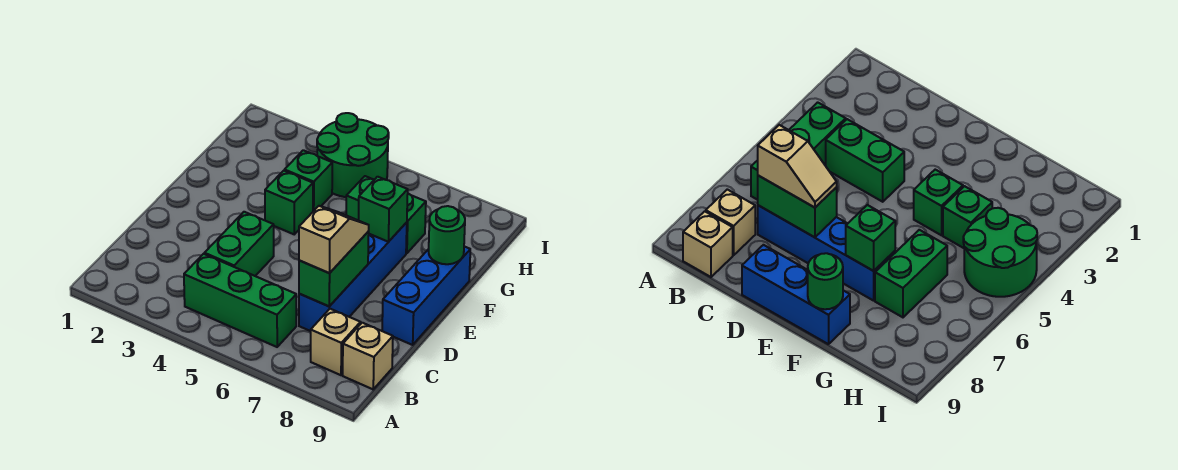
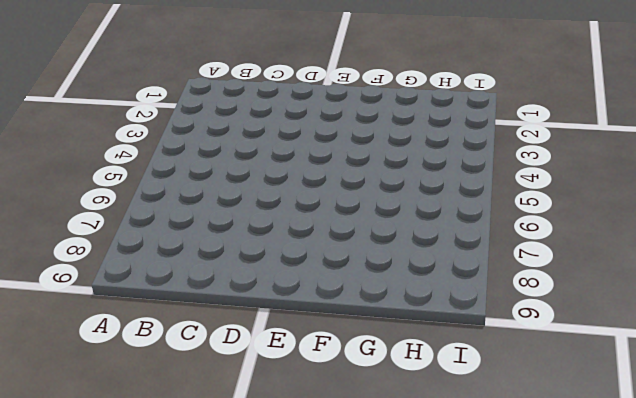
none -> green brick B4:B6 level 1
none -> tan brick B8 level 1
none -> tan brick B9 level 1

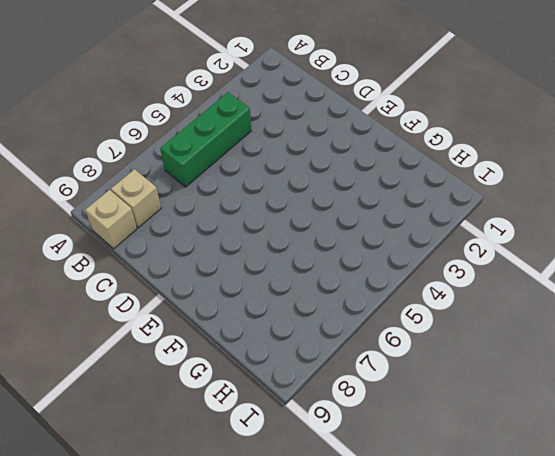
none -> green brick C4:D4 level 1
none -> blue brick C7:F7 level 1
none -> blue brick D9:F9 level 1

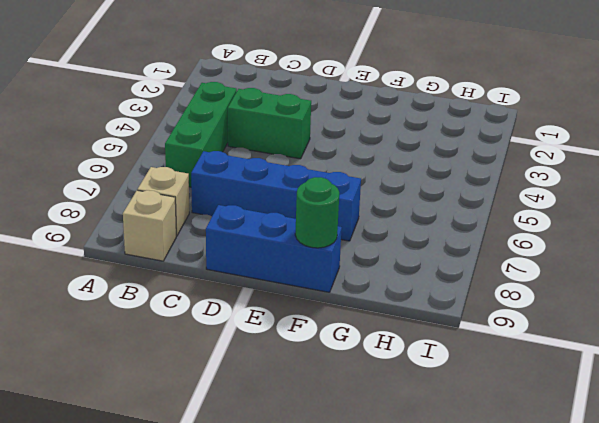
none -> green brick F4 level 1
none -> green brick G4 level 1
none -> green brick G6:G7 level 1

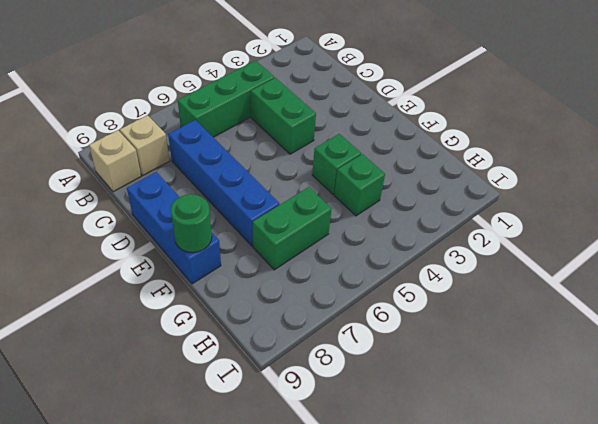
none -> green round brick H4:I5 level 1
none -> green brick C7:D7 level 2
none -> green brick F7 level 2

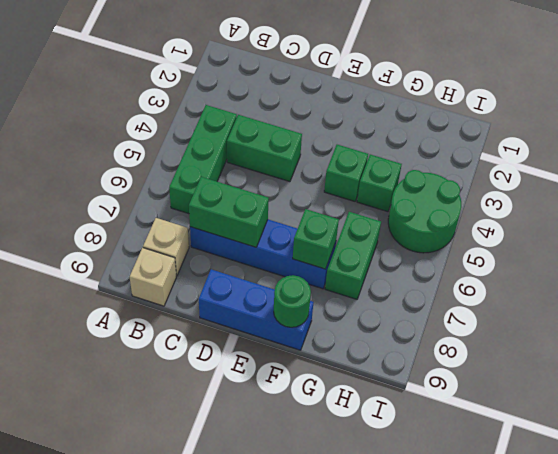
none -> tan slope C7:D7 level 3 top C

